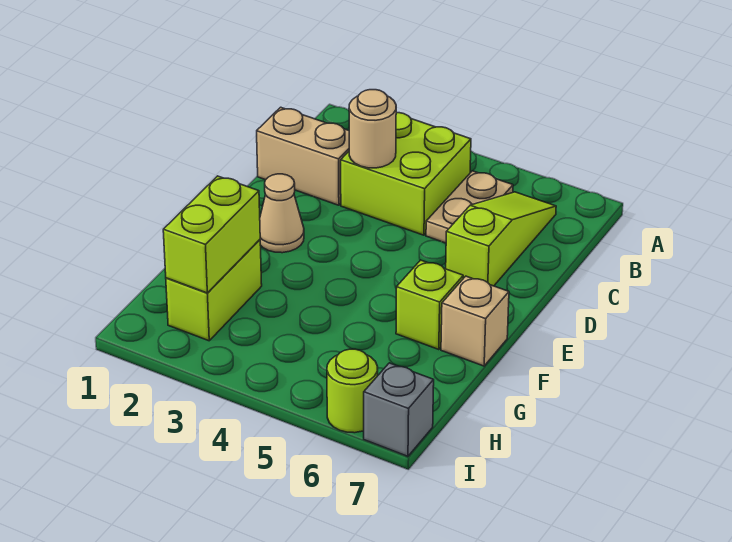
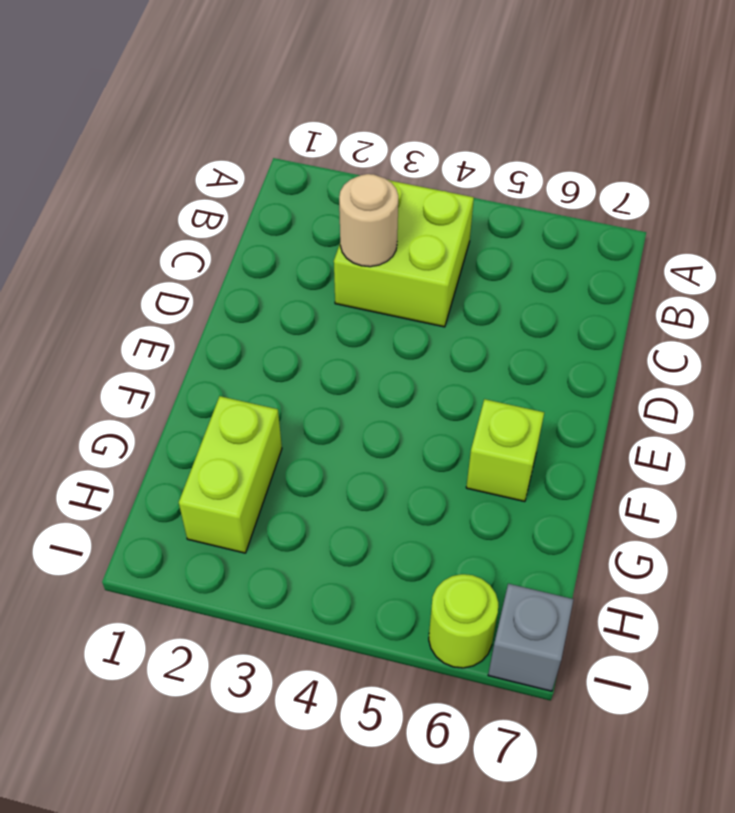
none -> tan plate B5:C5 level 1
none -> lime slope B6:D6 level 1 top D
none -> tan brick C1:C2 level 1

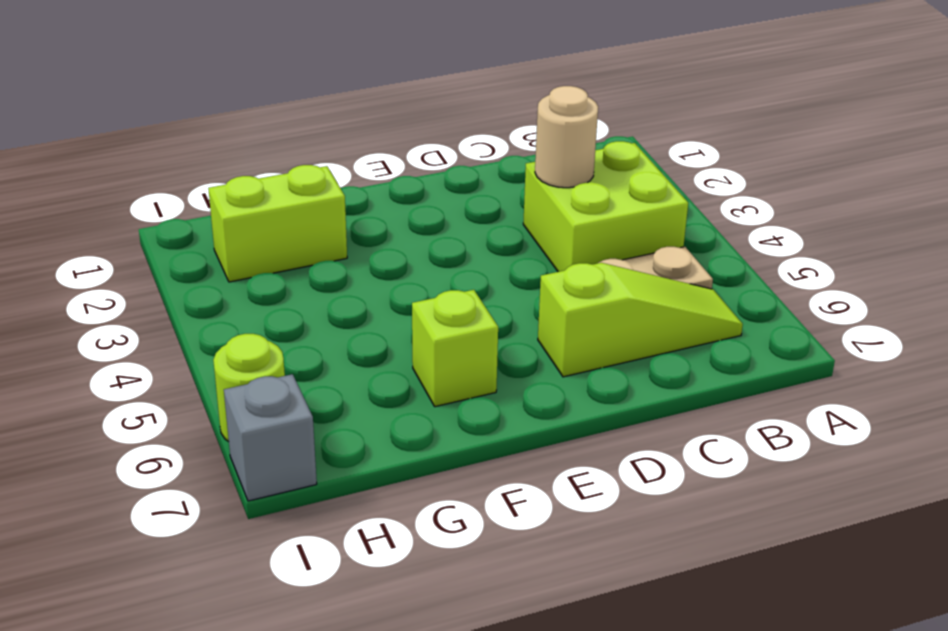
none -> tan brick C1:C2 level 1
none -> tan cone E2 level 1
none -> tan brick F7 level 1

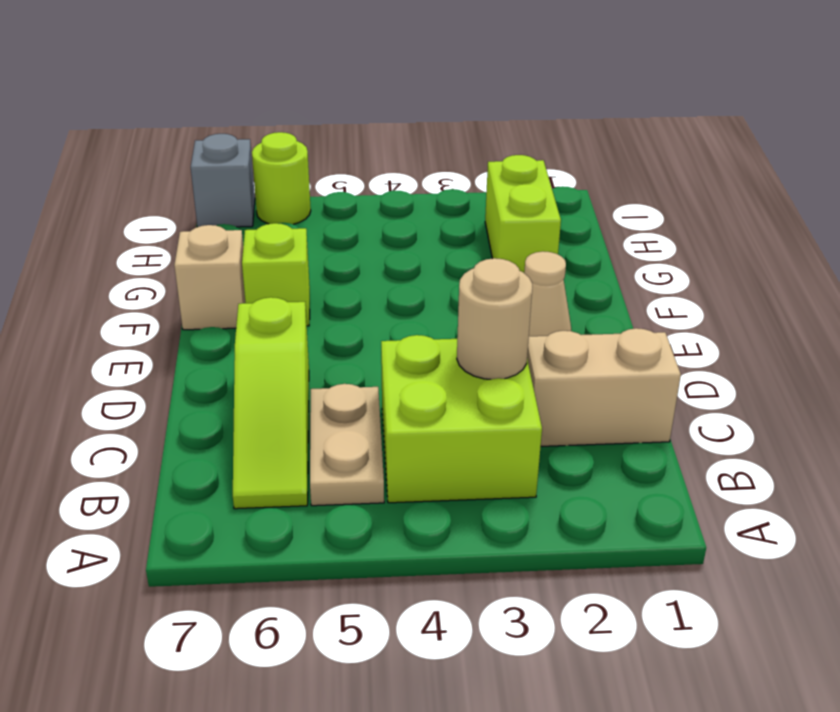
none -> lime brick G2:H2 level 2

